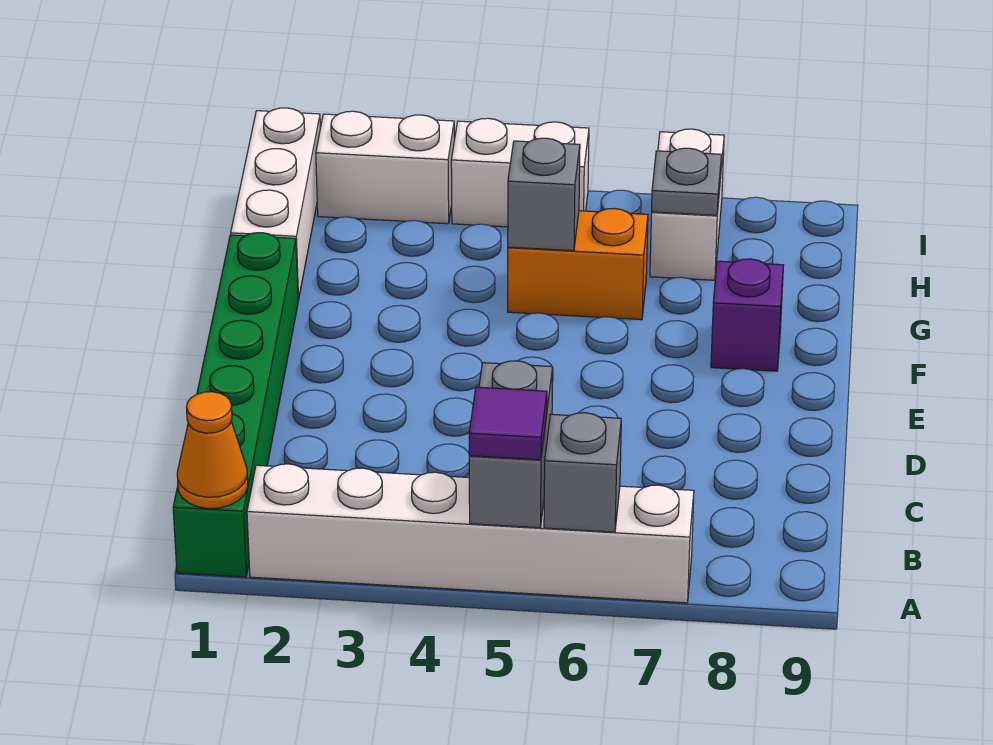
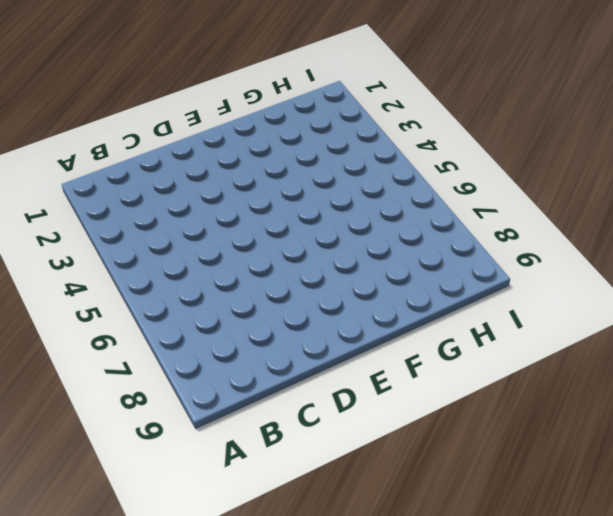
none -> green brick A1:F1 level 1
none -> white brick A2:A7 level 1
none -> purple brick F8 level 1

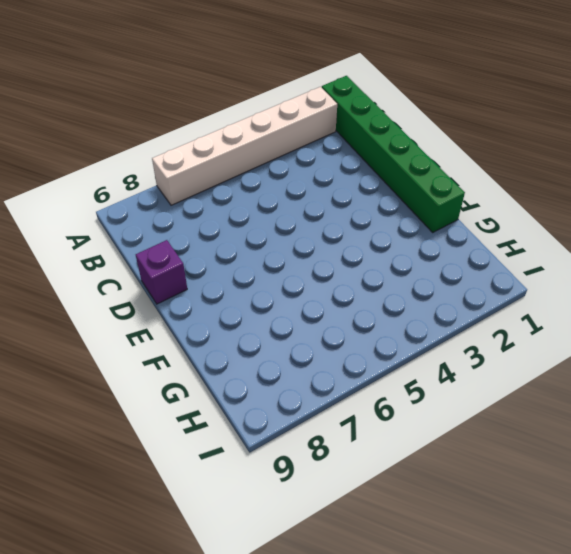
purple brick D9 level 1 -> purple brick F8 level 1
none -> white brick G1:I1 level 1
none -> orange brick G5:G6 level 1
none -> white brick H7:I7 level 1

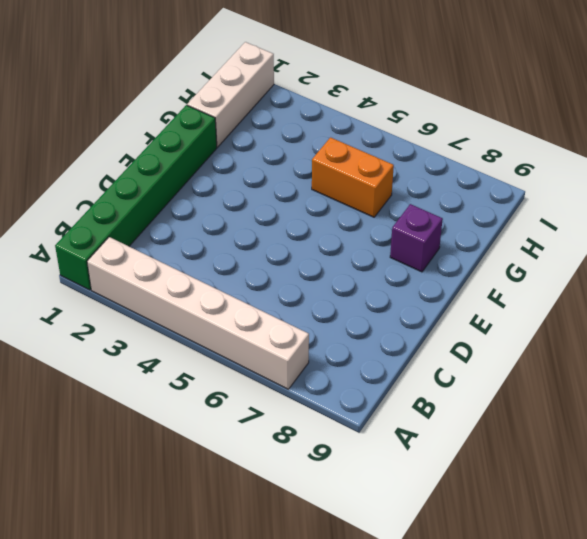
none -> white brick H7:I7 level 1
none -> white brick I2:I3 level 1
none -> white brick I4:I5 level 1

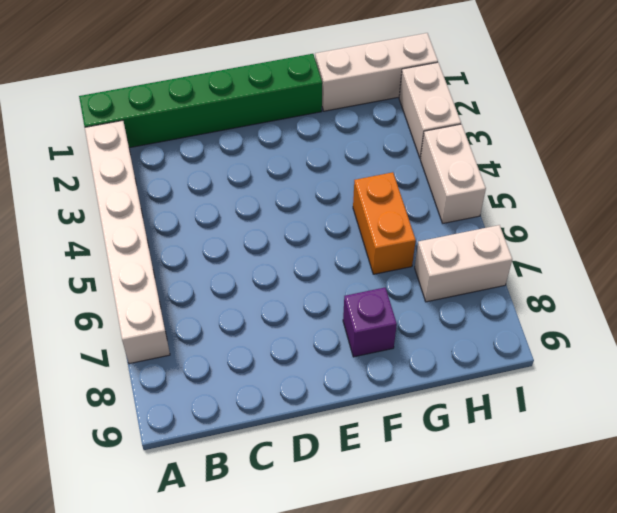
none -> orange cone A1 level 2
none -> grey brick A5:B5 level 2
none -> grey brick A6 level 2

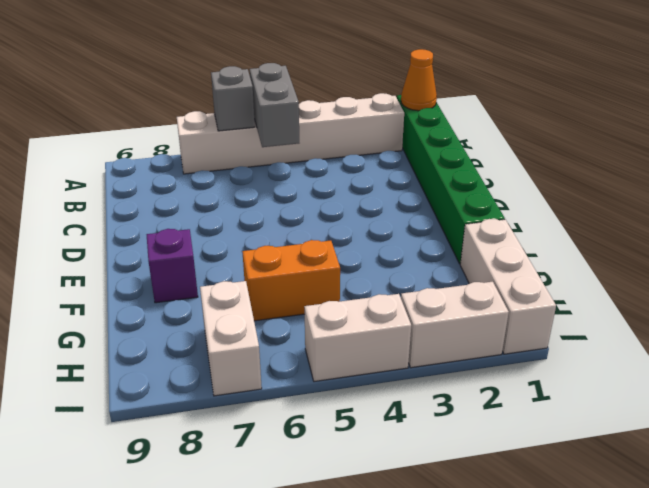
none -> grey brick G5 level 2
none -> grey plate H7 level 2
none -> purple tile A5 level 3

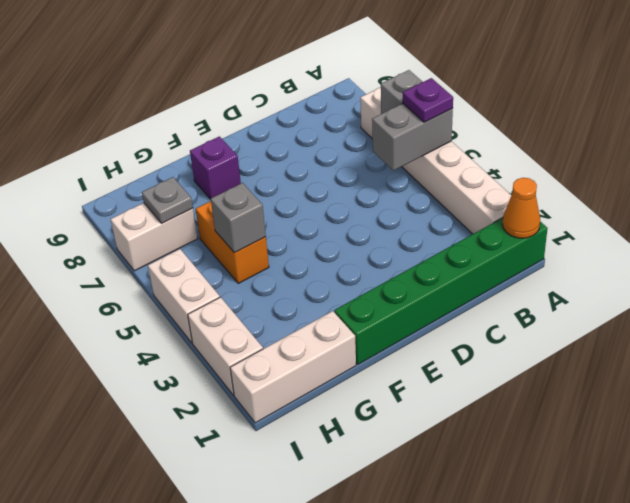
purple plate A5 level 3 -> purple tile A5 level 3

